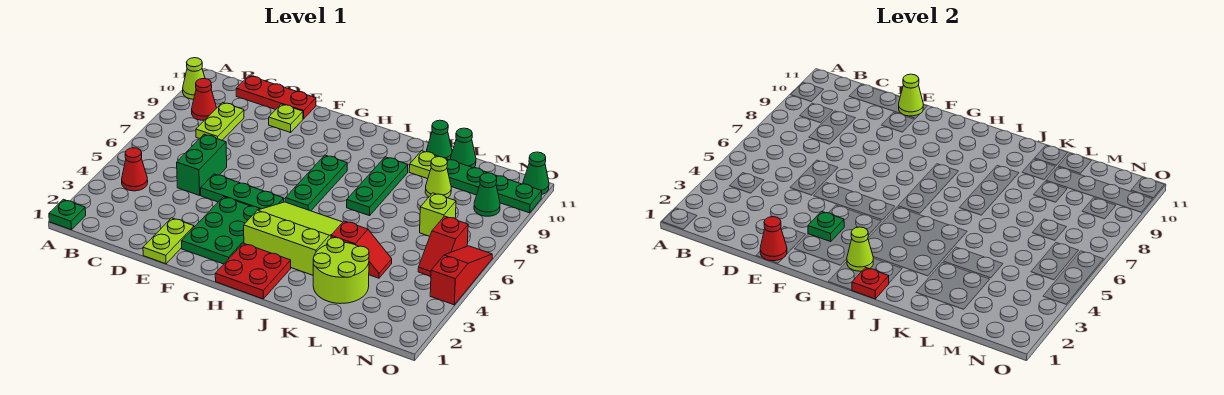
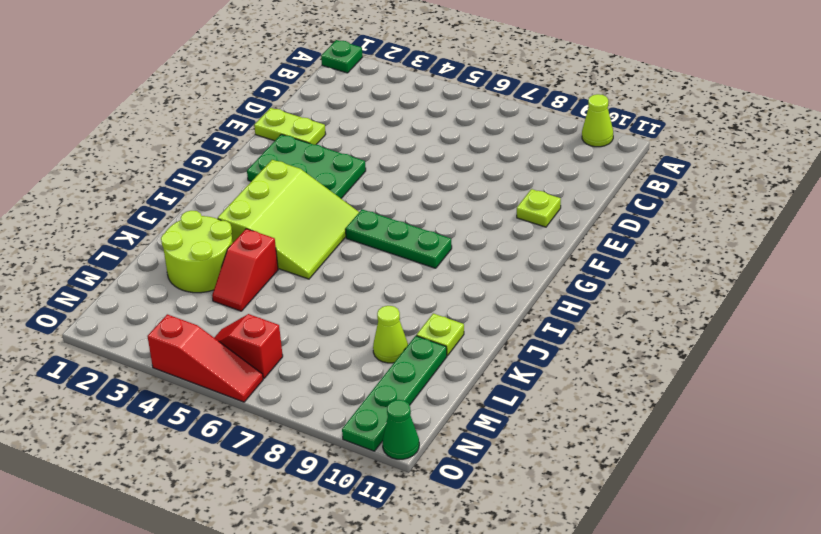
none -> red cone B4 level 1
none -> red cone B9 level 1
none -> lime plate C8:C9 level 1
none -> red plate C11:E11 level 1

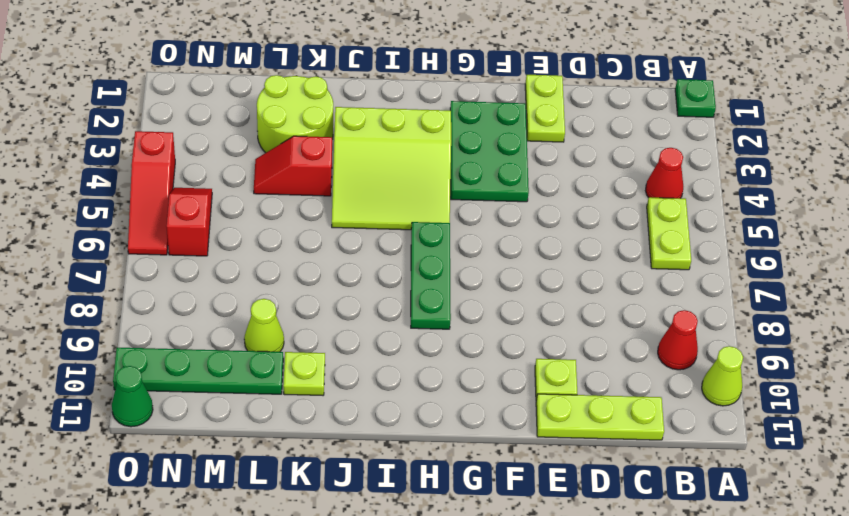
lime plate B5:B6 level 1 -> lime plate C8:C9 level 1
lime plate C11:E11 level 1 -> red plate C11:E11 level 1
none -> green brick D5:D6 level 1
none -> green plate E5:G5 level 1
none -> red plate H1:I2 level 1
none -> green plate J7:J9 level 1

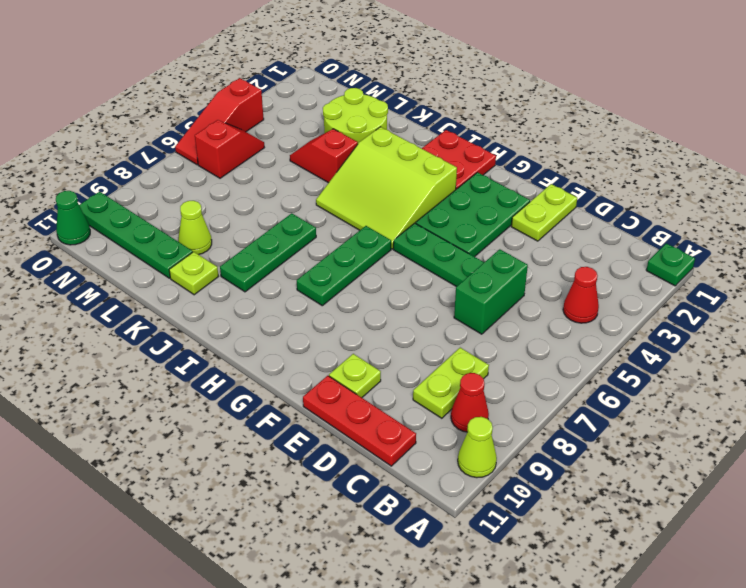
none -> green cone K11 level 1
none -> green cone L11 level 1
none -> lime brick M7 level 1
none -> green cone N9 level 1

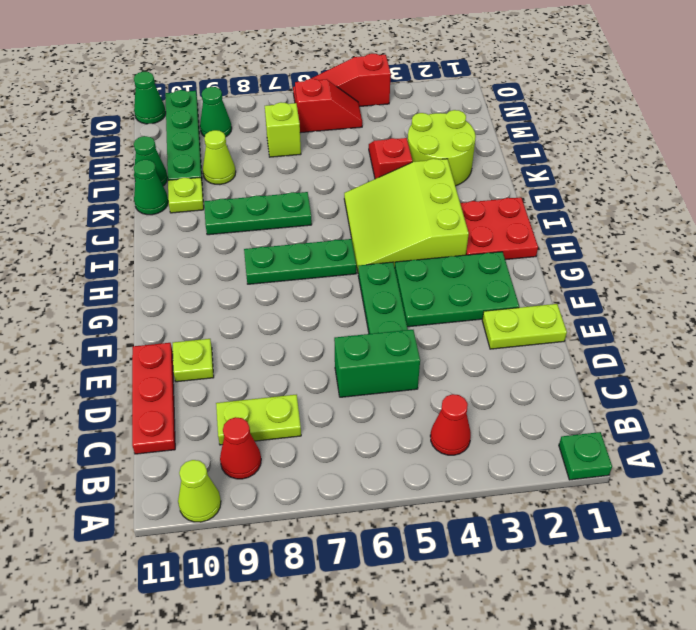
none -> red cone E1 level 2
none -> lime cone E11 level 2
none -> green plate F3 level 2
none -> lime cone H2 level 2

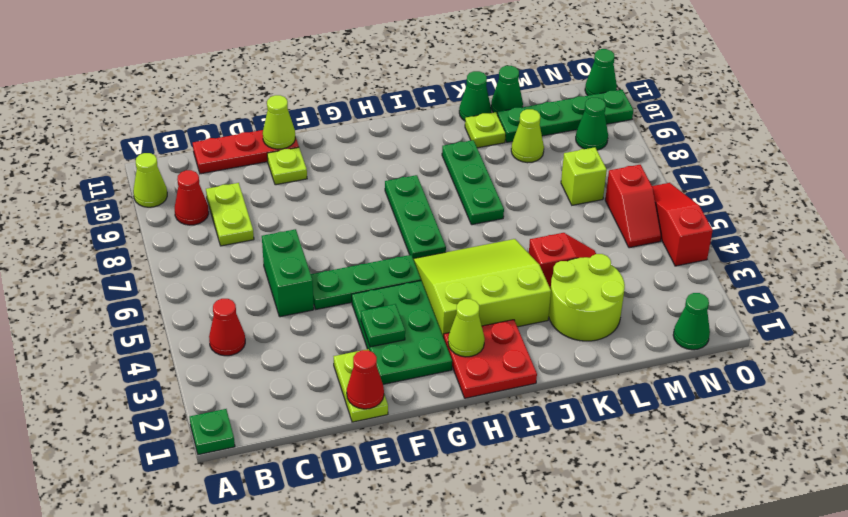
green cone N1 level 1 -> none
none -> red plate I1 level 2

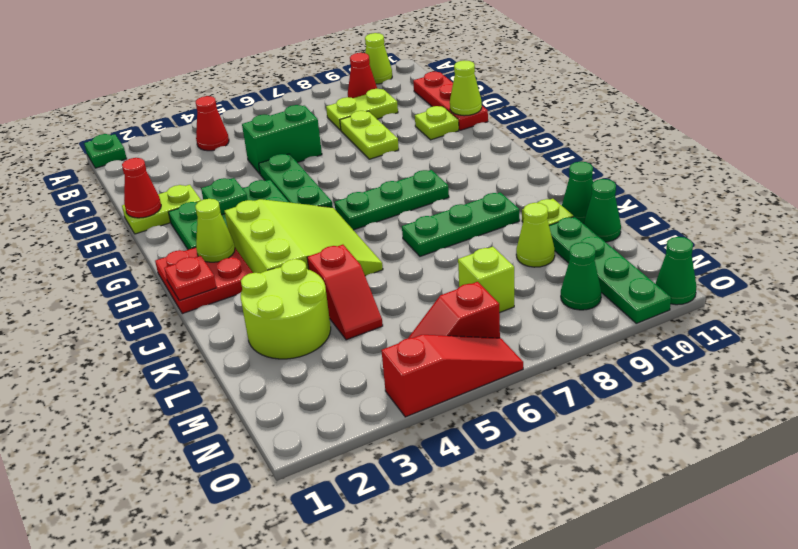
lime plate D8:E8 level 1 -> none

